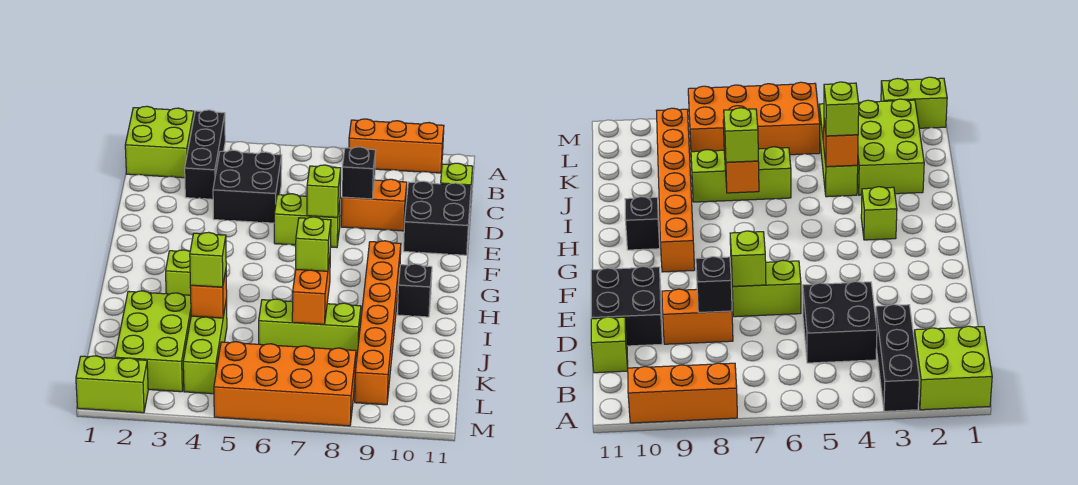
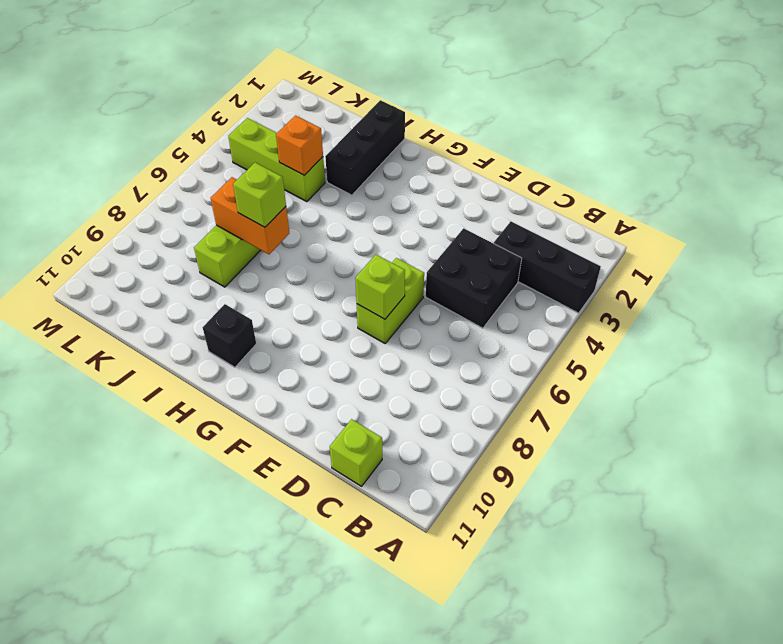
black brick I1:I3 level 1 -> none
none -> lime brick A1:B2 level 1
none -> orange brick A8:A10 level 1
none -> orange brick D8:D9 level 1

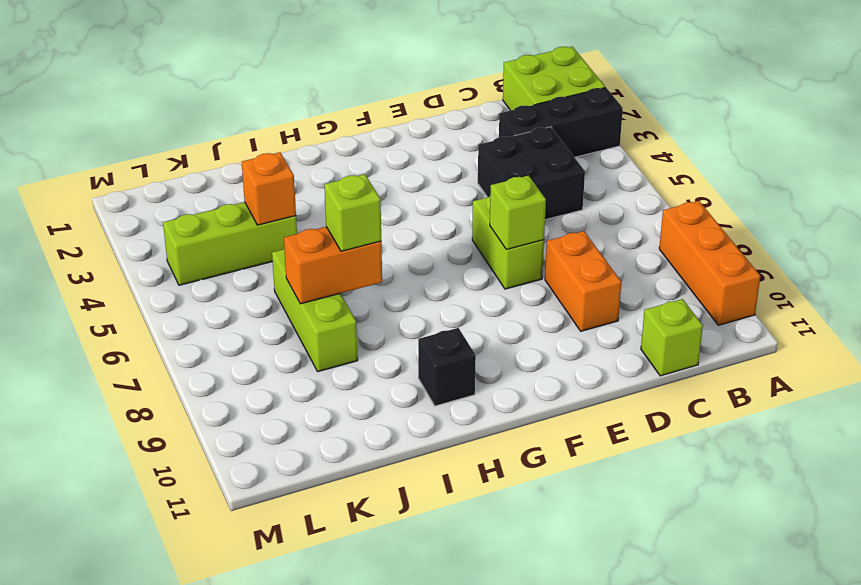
none -> black brick D10:E11 level 1
none -> orange brick G9:L9 level 1
none -> lime brick H3 level 1

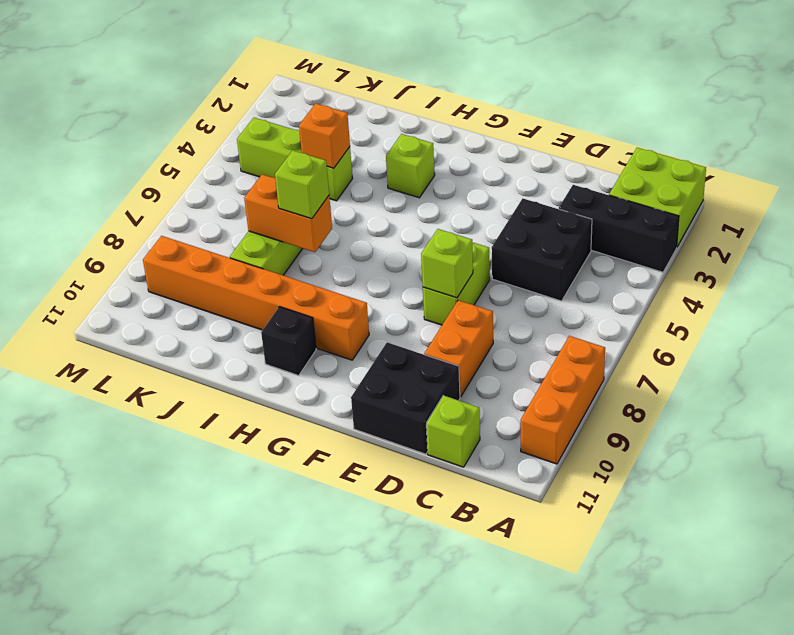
none -> lime brick J2:L3 level 1
none -> orange brick L5:M8 level 1
none -> lime brick M1:M2 level 1

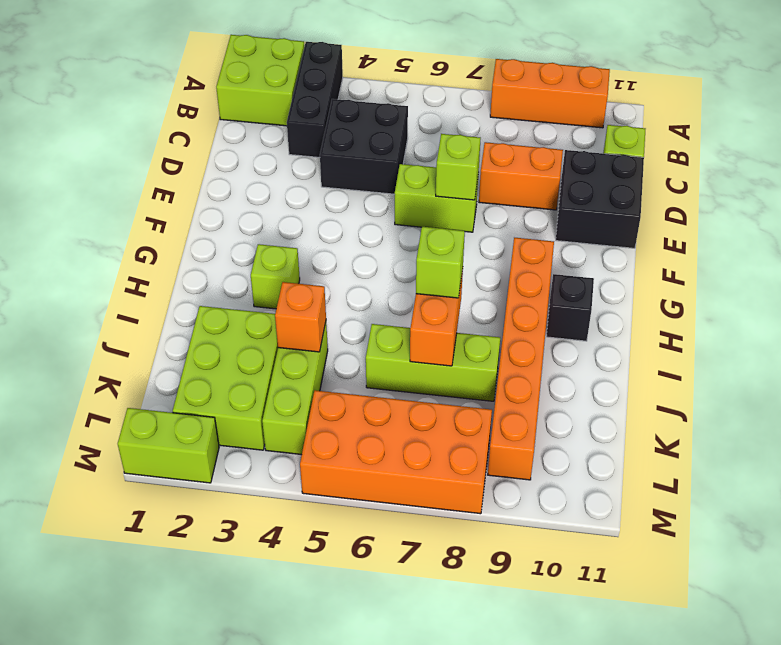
none -> black brick D8 level 2
none -> lime brick J4 level 3

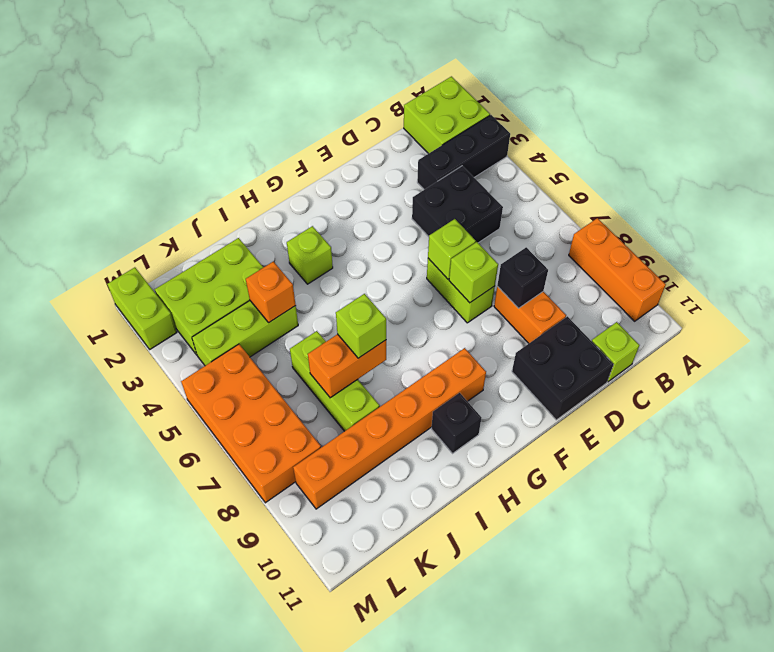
lime brick E6 level 2 -> lime brick J4 level 3

